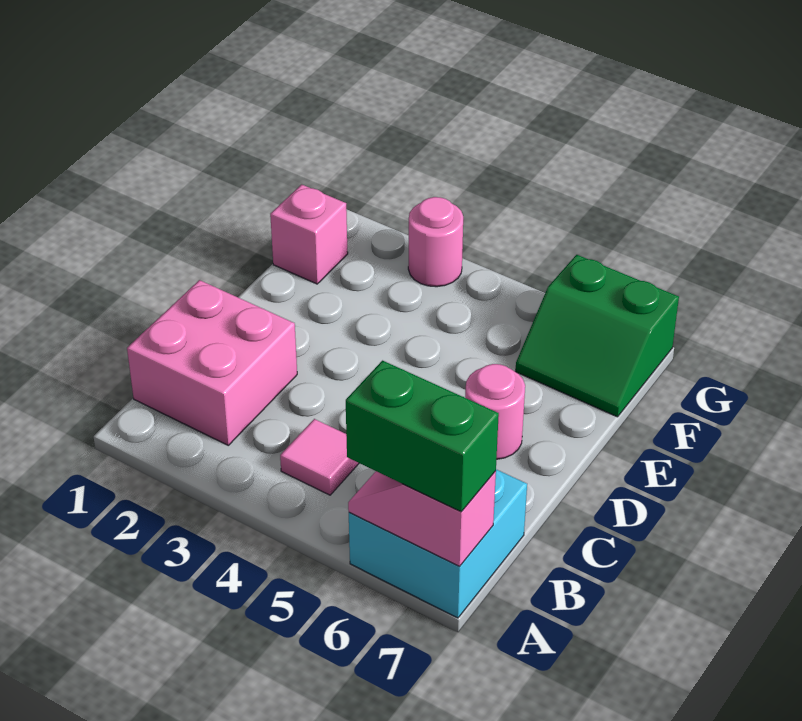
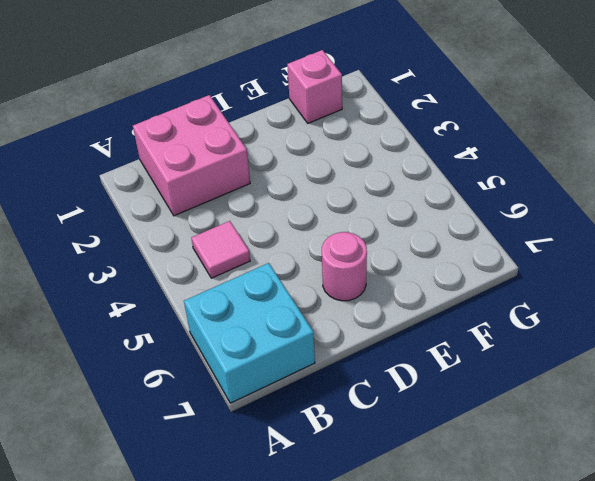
none -> green slope F6:G7 level 1 top G
none -> pink round brick G3 level 1

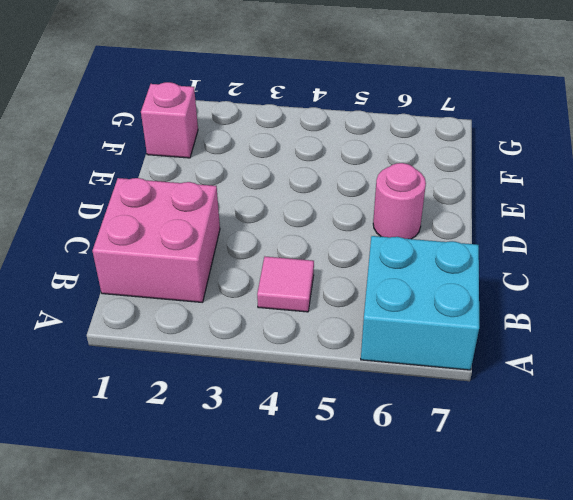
none -> green slope F6:G7 level 1 top G
none -> pink round brick G3 level 1

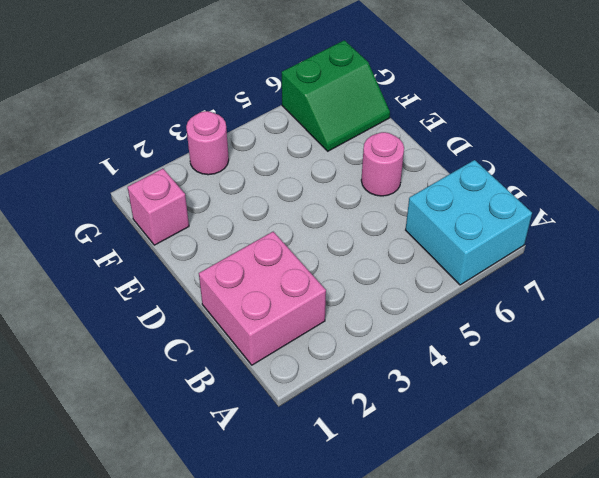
none -> pink tile B4 level 1
none -> pink slope A6:A7 level 2 top 7

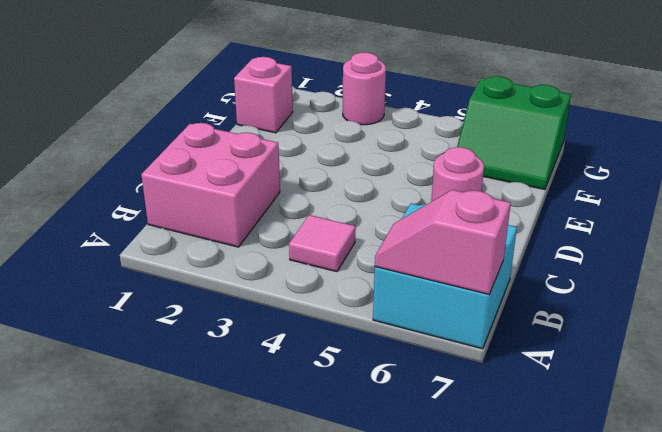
none -> green brick A6:A7 level 3

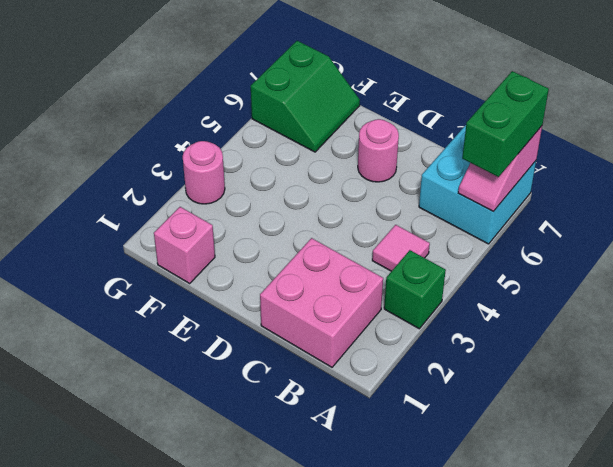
green brick A3 level 1 -> none

